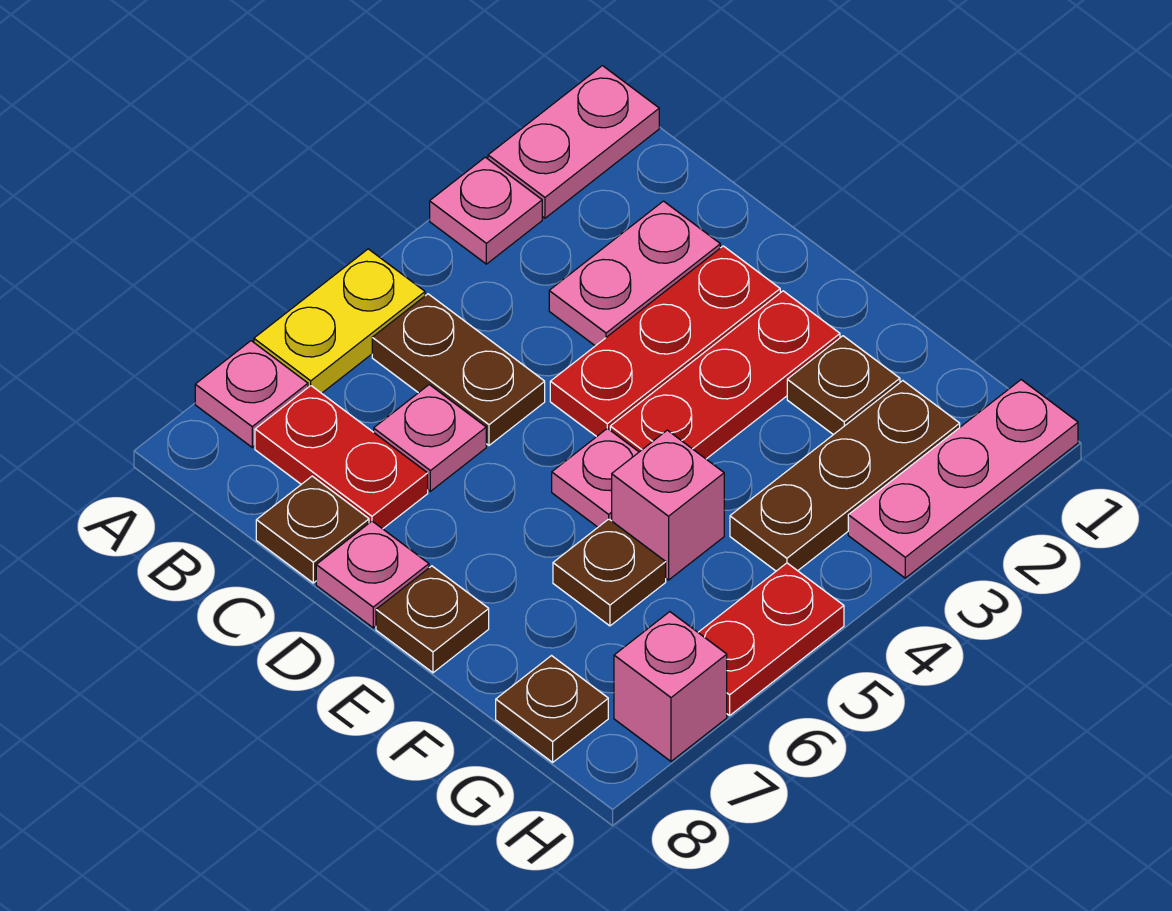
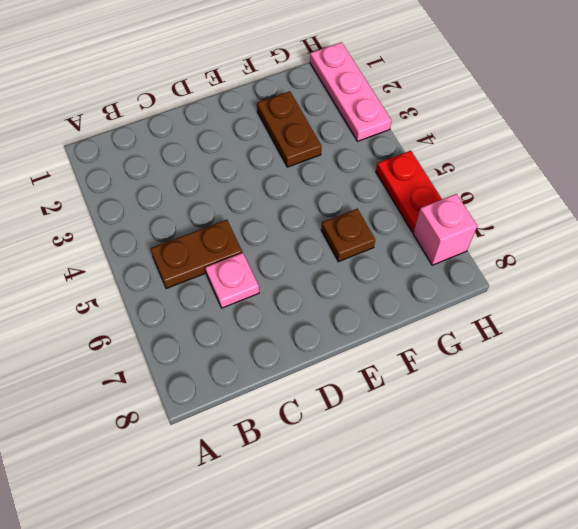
brown plate F2:F3 level 1 -> brown plate F2 level 1
none -> pink plate A1:A2 level 1
none -> pink plate A3 level 1
none -> yellow plate A5:A6 level 1

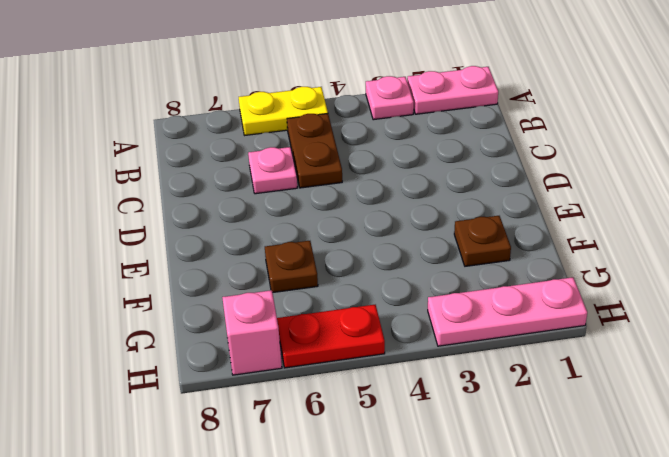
none -> pink plate A7 level 1
none -> red plate B7:C7 level 1
none -> pink plate C2:C3 level 1

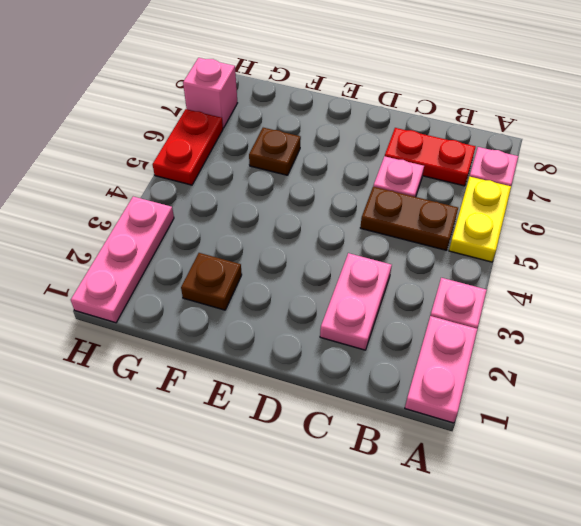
none -> brown plate C8 level 1
none -> red plate D2:D4 level 1
none -> pink plate D8 level 1

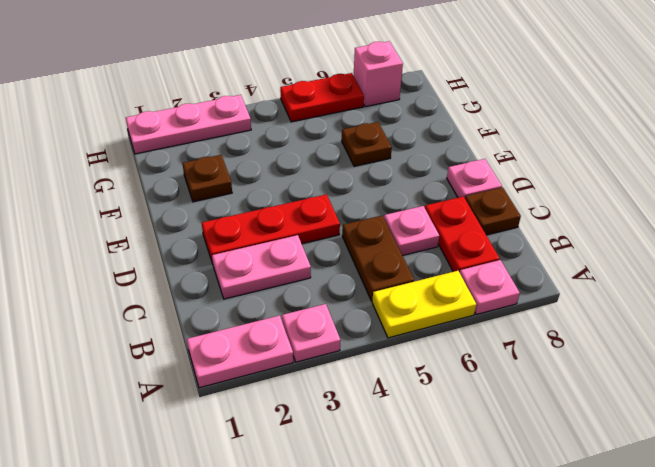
none -> red plate E2:E4 level 1
none -> pink plate E5 level 1
none -> brown plate E8 level 1

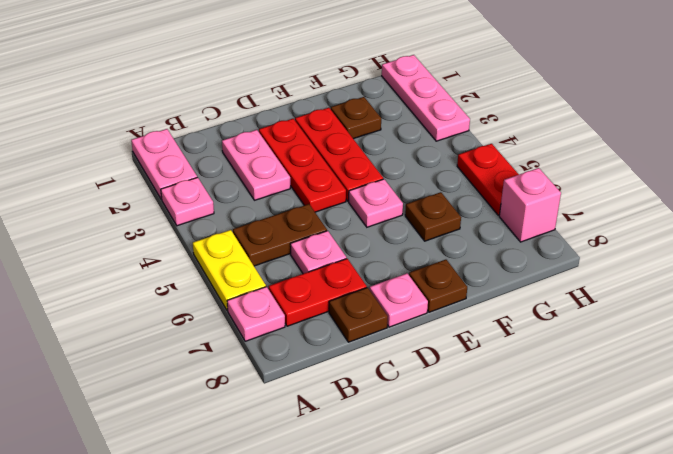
none -> pink brick F5 level 1
none -> brown plate G2:G4 level 1
none -> brown plate G8 level 1

